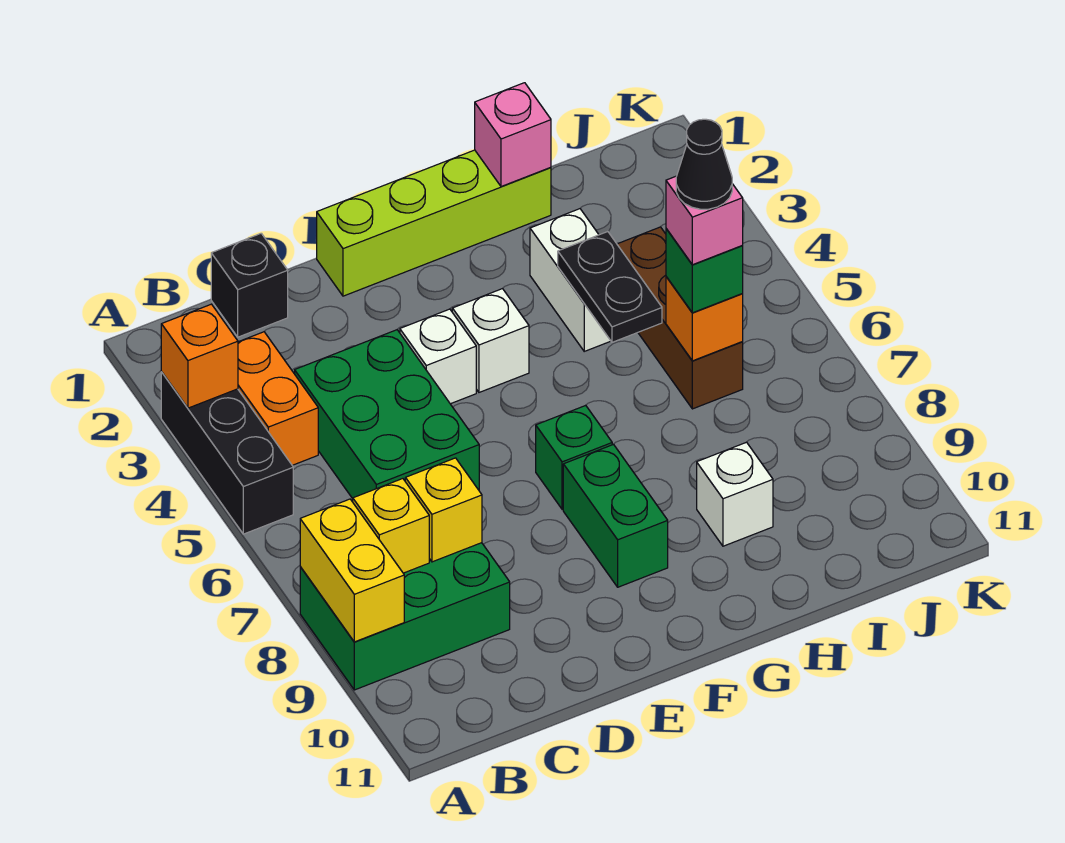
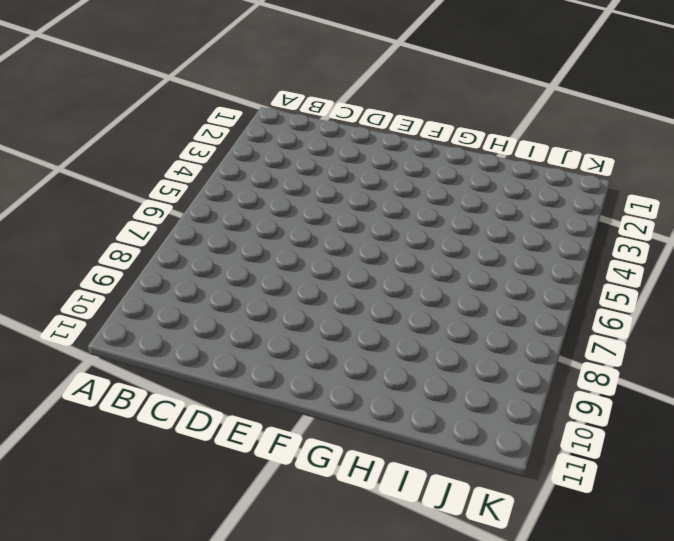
none -> black brick A3:A5 level 1
none -> green brick A8:C9 level 1
none -> orange brick B3:B4 level 1

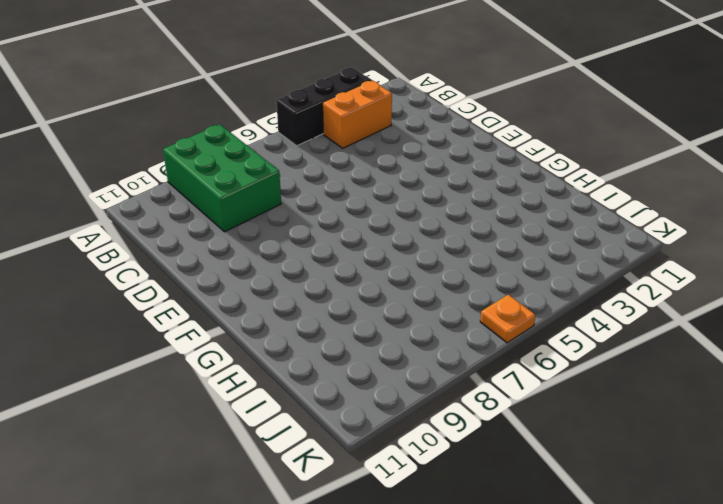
orange plate K6 level 1 -> none
none -> black brick C1 level 1
none -> green brick C4:D6 level 1
none -> lime brick E1:H1 level 1

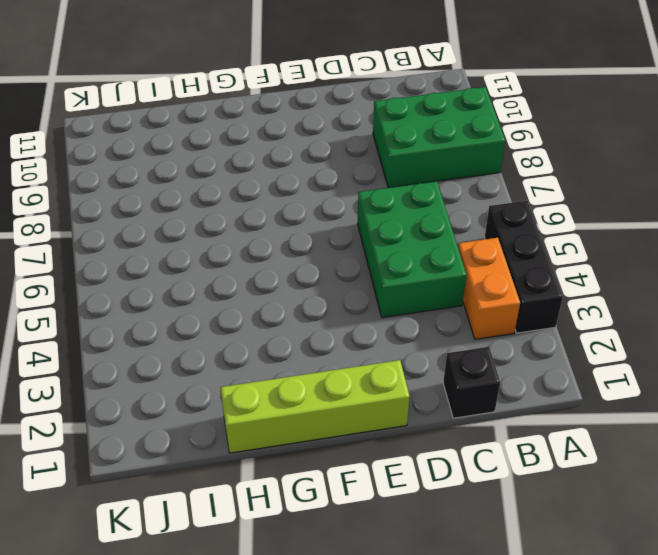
none -> white brick E4 level 1
none -> white brick F4 level 1
none -> green brick F7 level 1

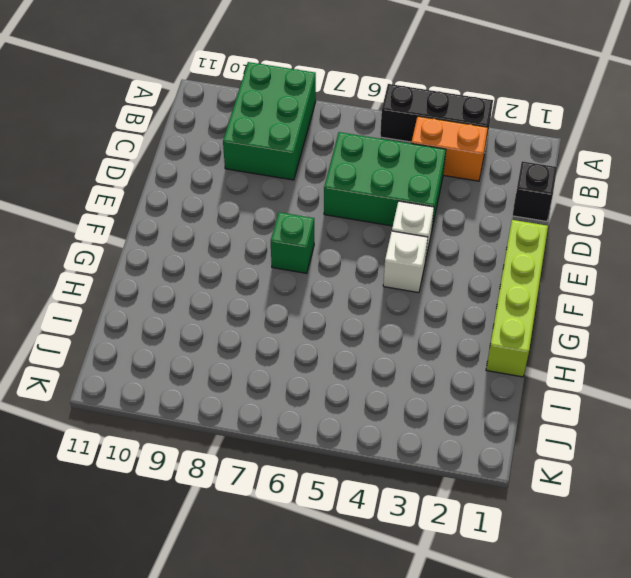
none -> green brick F8:F9 level 1
none -> white brick H3:H4 level 1
none -> white brick H9 level 1

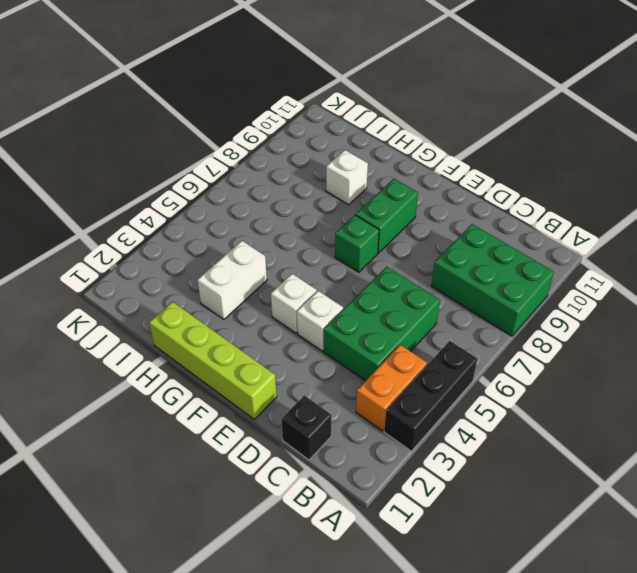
none -> brown brick I4:I6 level 1
none -> orange brick A3 level 2
none -> yellow brick A8:A9 level 2

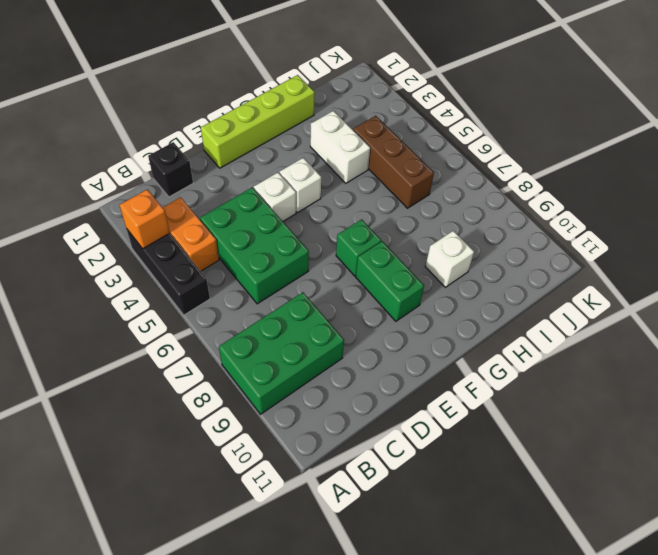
none -> yellow brick A8:A9 level 2
none -> yellow brick B8 level 2
none -> yellow brick C8 level 2

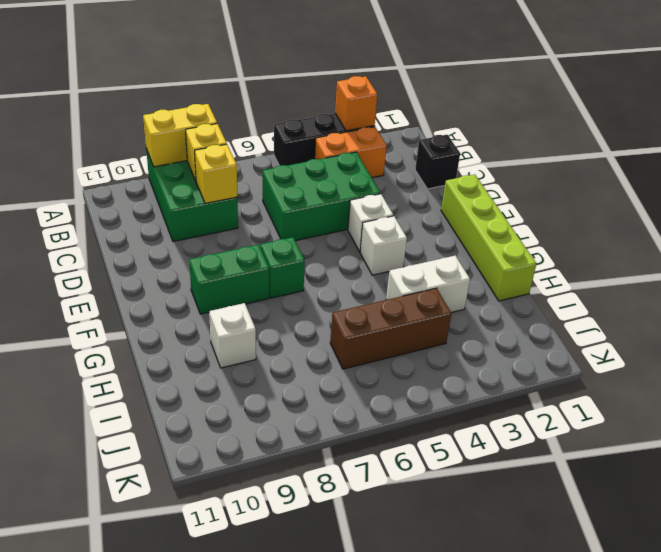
none -> pink brick H1 level 2
none -> black plate H4:H5 level 2
none -> orange brick I6 level 2

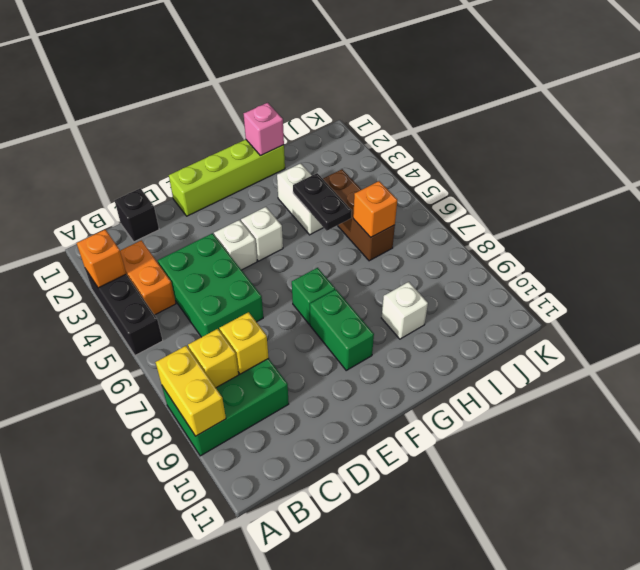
none -> green brick I6 level 3
none -> pink brick I6 level 4
none -> black cone I6 level 5

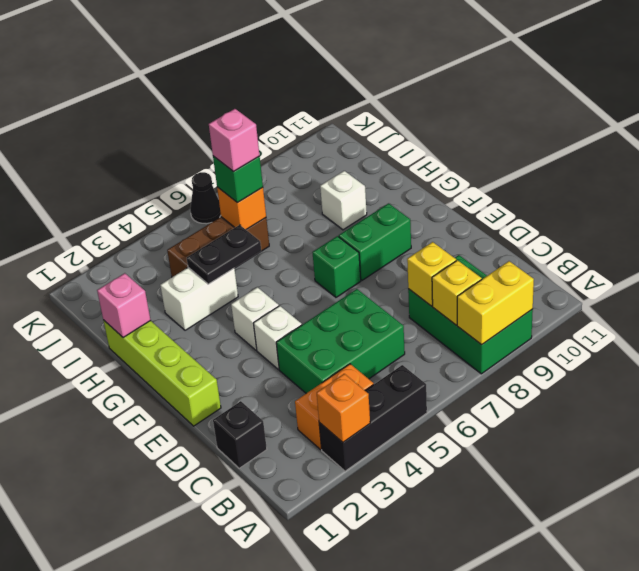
black cone K6 level 1 -> black cone I6 level 5

